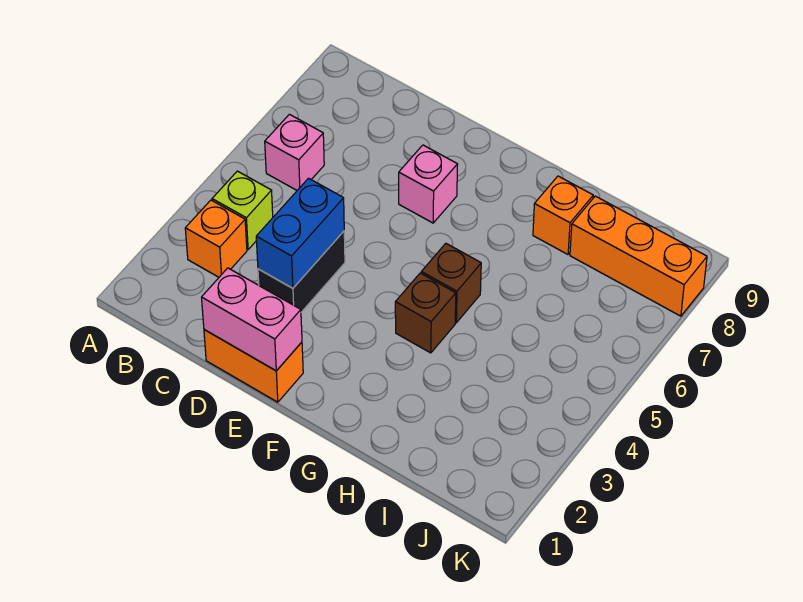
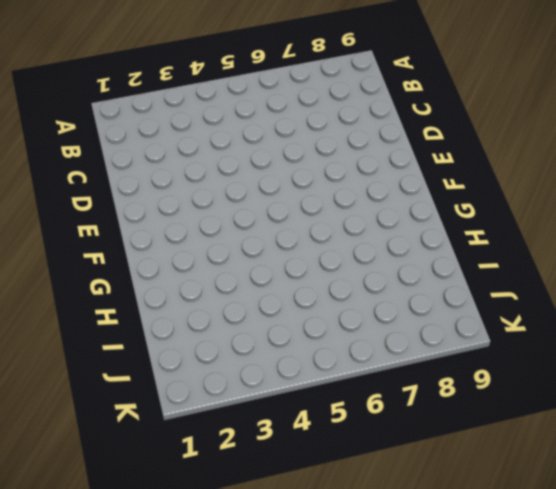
none -> orange brick B3 level 1
none -> lime brick B4 level 1
none -> pink brick B6 level 1

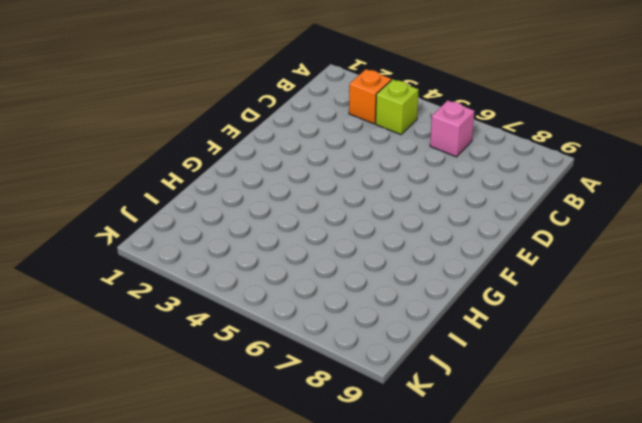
none -> orange brick D1:E1 level 1
none -> black brick D3:D4 level 1
none -> pink brick E7 level 1

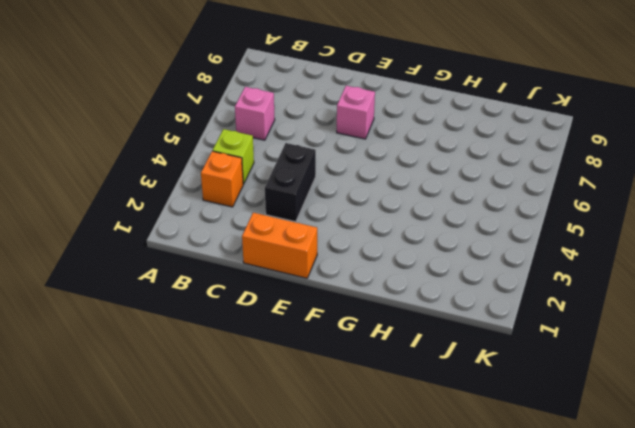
none -> brown brick G4 level 1
none -> brown brick G5 level 1
none -> orange brick H8 level 1

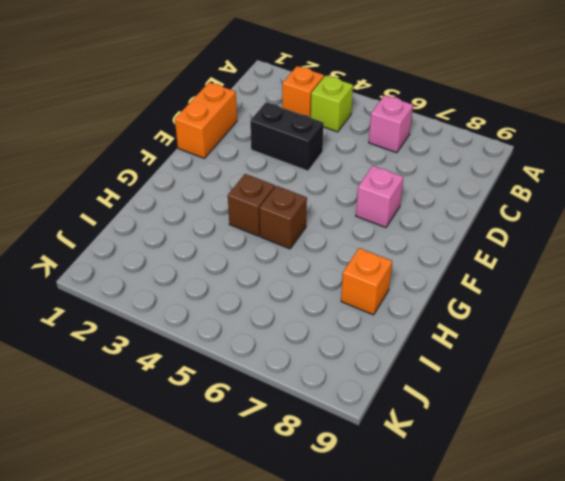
none -> orange brick I8:K8 level 1
none -> pink brick D1:E1 level 2
none -> blue brick D3:D4 level 2

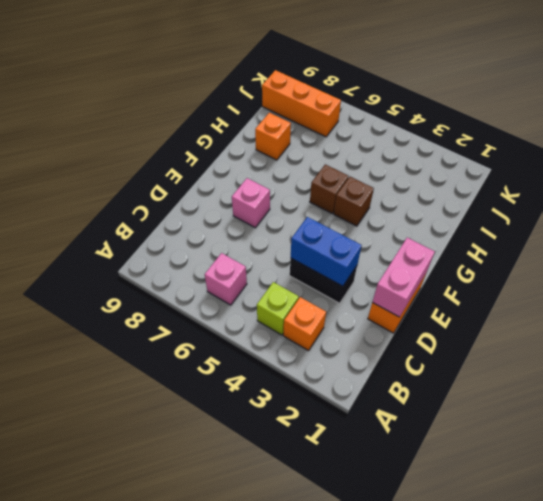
orange brick J7:J9 level 1 -> orange brick I8:K8 level 1

